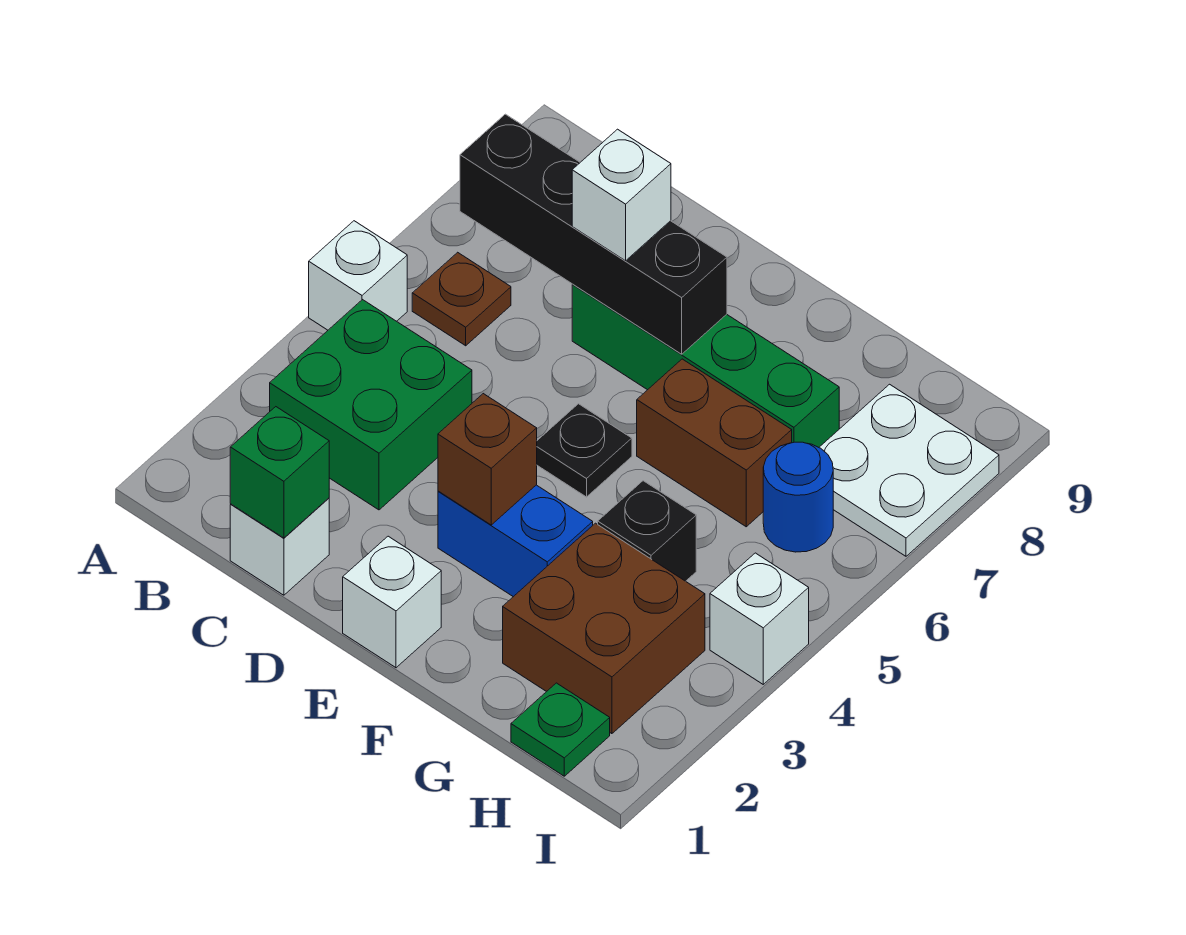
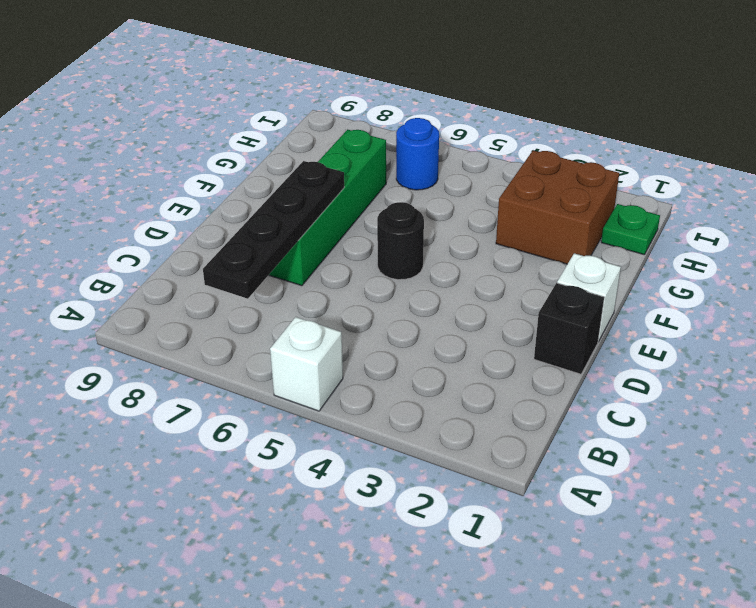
black plate B7:E7 level 2 -> black brick B7:E7 level 2
black brick D1 level 1 -> black brick G4 level 1
black round brick E5 level 1 -> black plate E5 level 1
none -> green brick B3:C4 level 1
none -> brown plate B6 level 1
none -> white brick C1 level 1

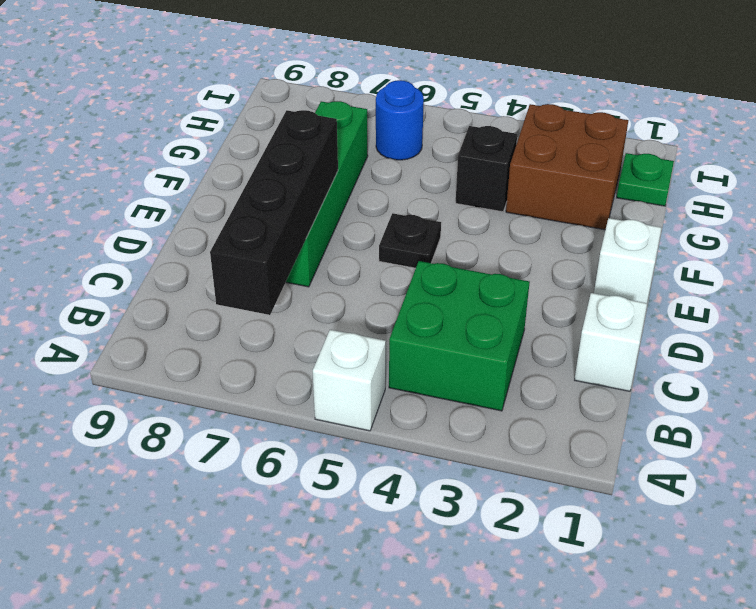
none -> brown plate B6 level 1
none -> blue brick E3:F3 level 1
none -> brown brick F6:G6 level 1

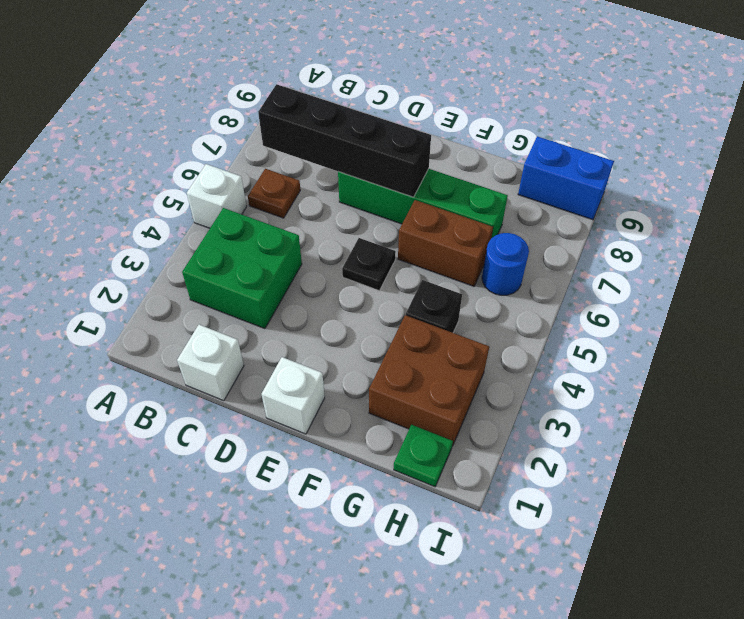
blue brick H9:I9 level 1 -> blue brick E3:F3 level 1
none -> white plate H7:I8 level 1
none -> white brick I4 level 1
none -> green brick C1 level 2

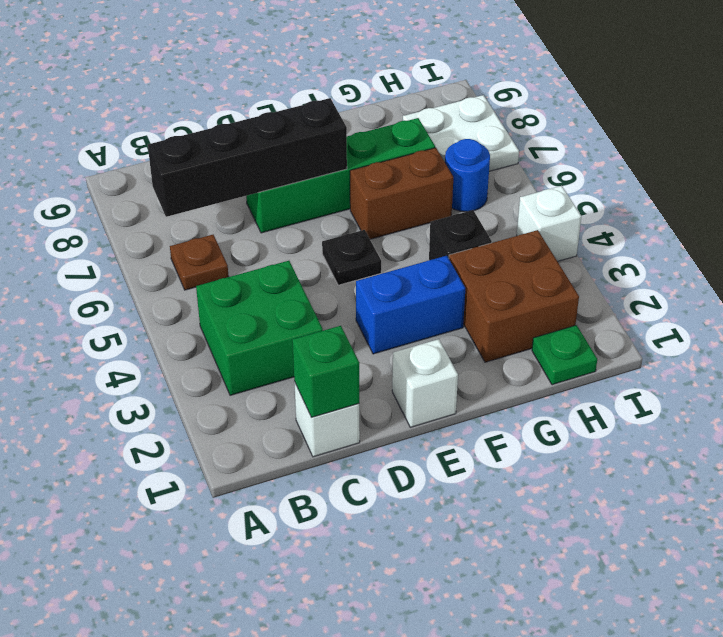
none -> white brick A5 level 1
none -> brown brick E3 level 2
none -> white brick D7 level 3

